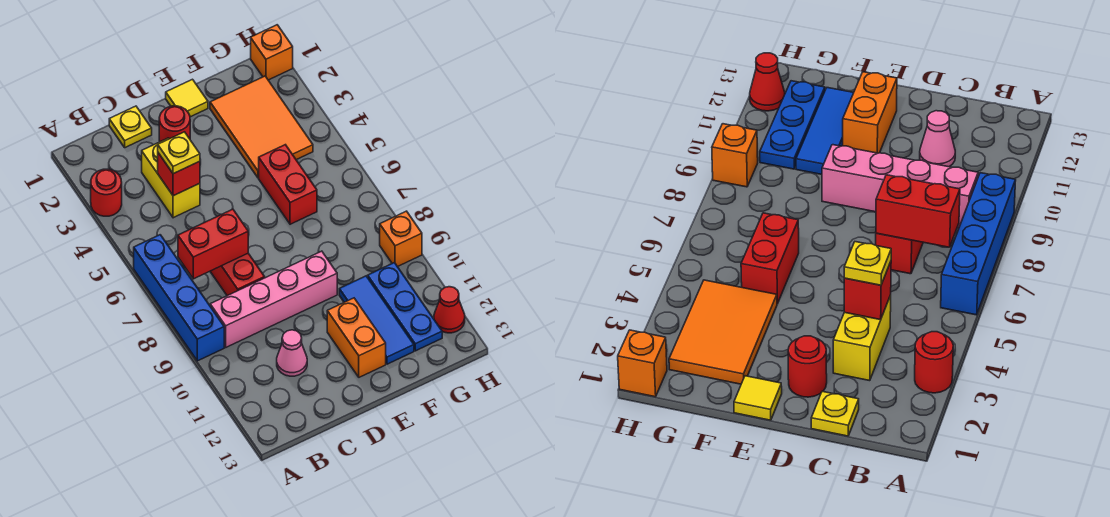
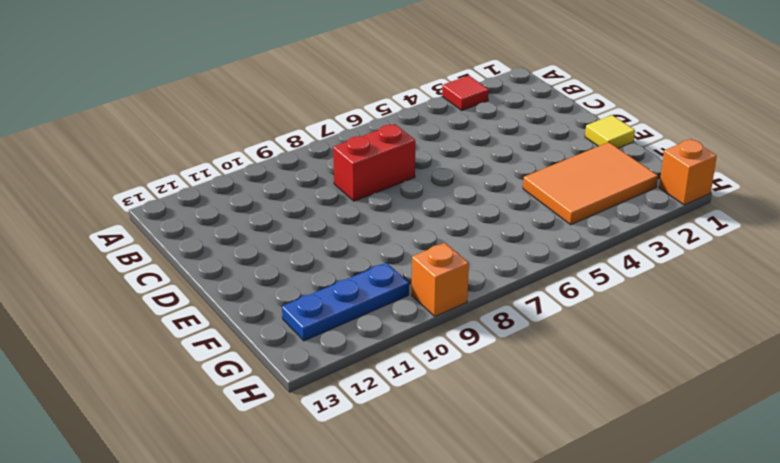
red tile A3 level 1 -> red round brick A3 level 1
none -> blue brick A6:A9 level 1
none -> pink brick B9:E9 level 1
none -> yellow plate C1 level 1

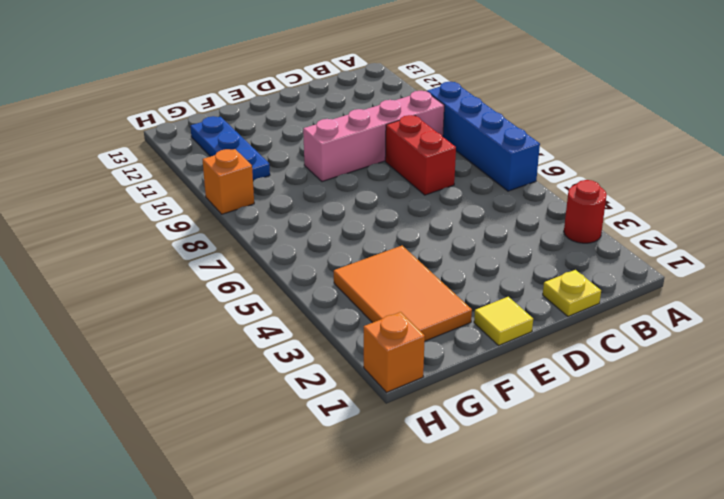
none -> yellow brick C3:C4 level 1
none -> pink cone C11 level 1
none -> red round brick D2 level 1

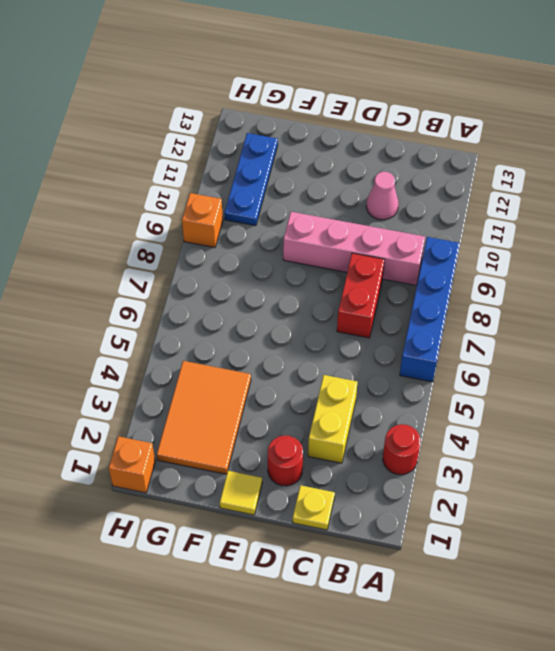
none -> orange brick E11:E12 level 1
none -> red brick F5:F6 level 1
none -> blue tile F10:F12 level 1

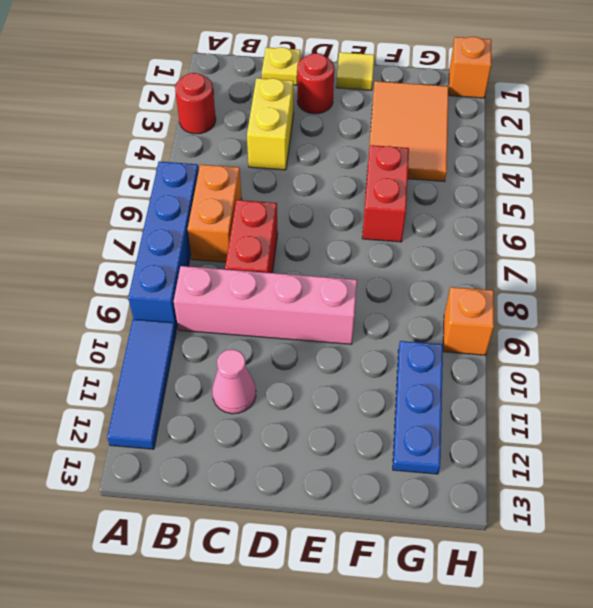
blue tile A10:A12 level 1 -> blue tile F10:F12 level 1
orange brick B6:B7 level 1 -> orange brick E11:E12 level 1
none -> red cone H12 level 1
none -> red brick B7:C7 level 2
none -> red brick C4 level 2

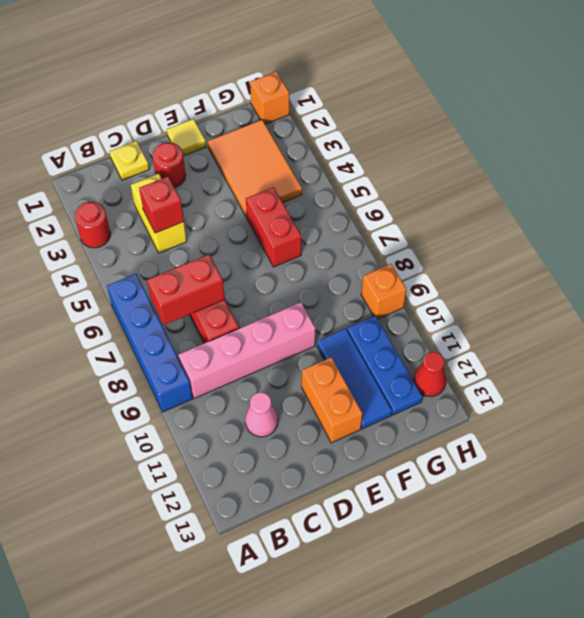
none -> yellow plate C4 level 3

